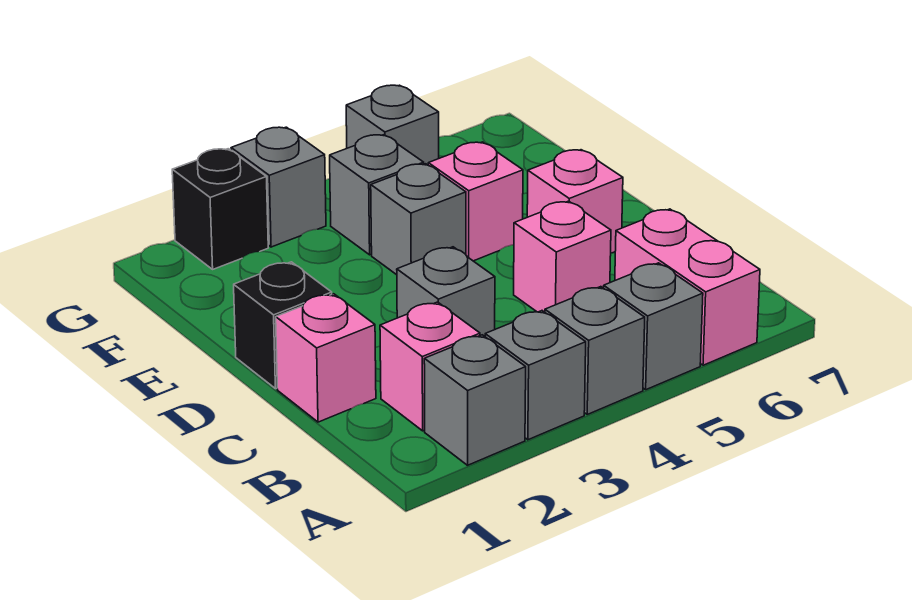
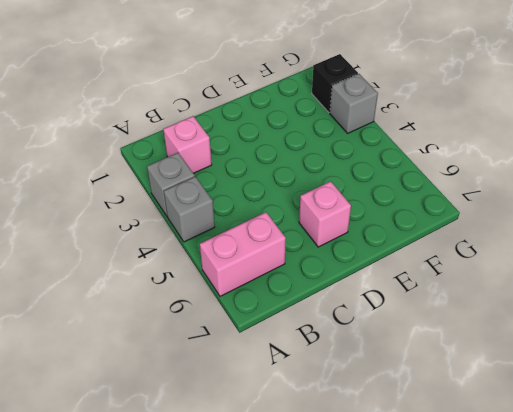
none -> grey brick A2 level 1
none -> grey brick A5 level 1
none -> pink brick C1 level 1

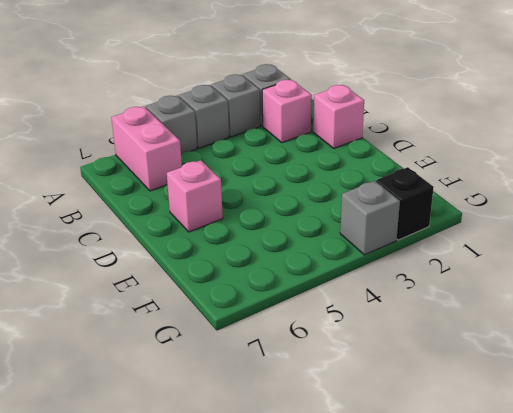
none -> grey brick C3 level 1
none -> pink brick C5 level 1
none -> black brick D1 level 1

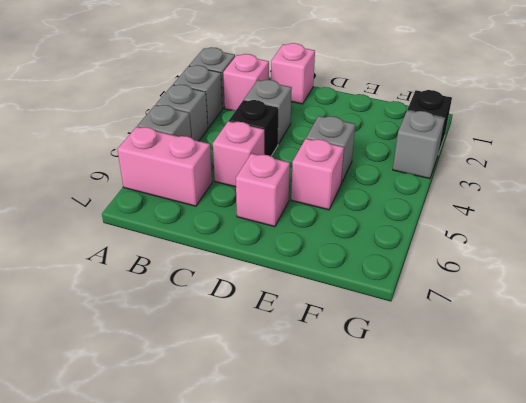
black brick C4 level 1 -> black brick D1 level 1
none -> grey brick F4 level 1
none -> grey brick G5 level 1

